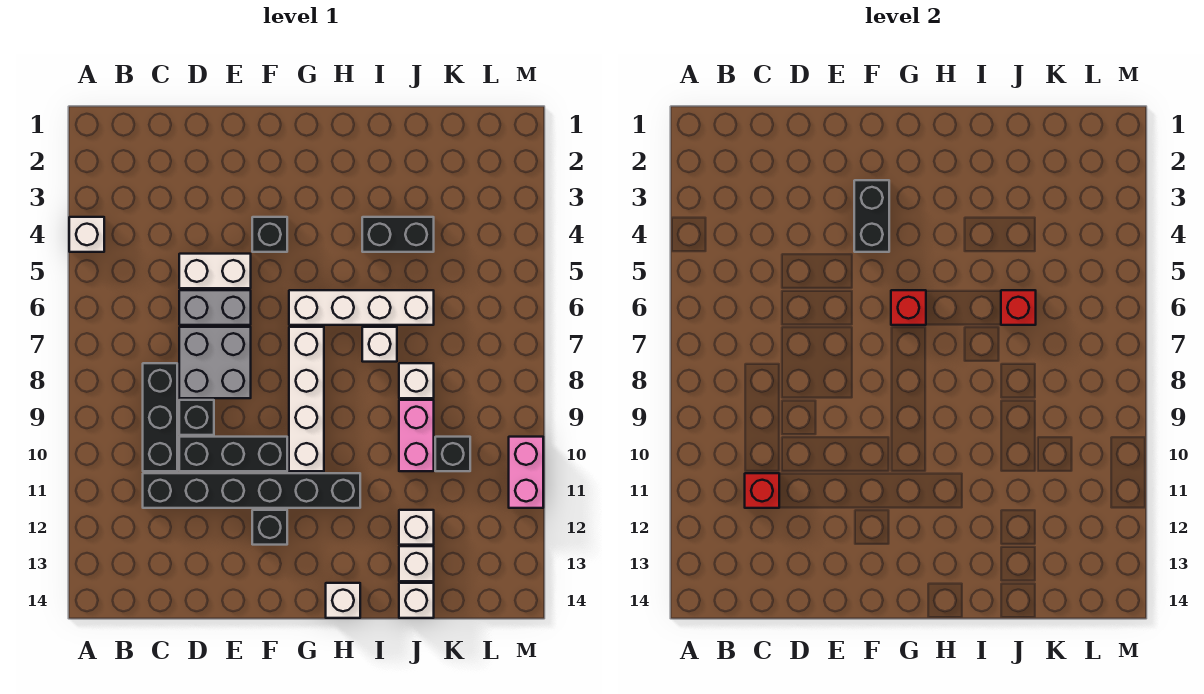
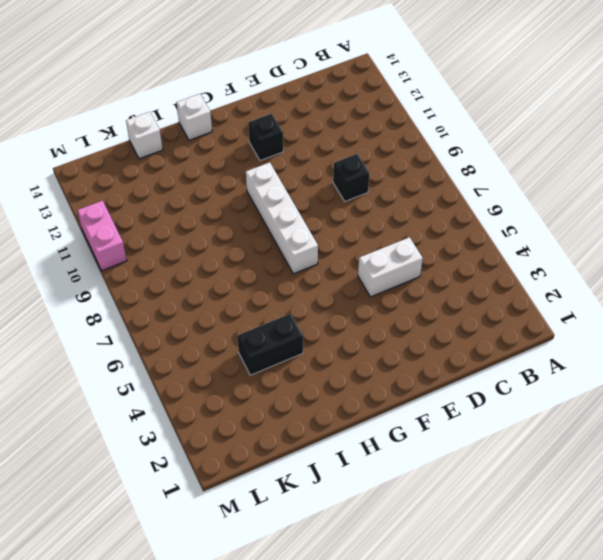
none -> white brick A4 level 1
none -> black brick C8:C10 level 1
none -> black brick C11:H11 level 1

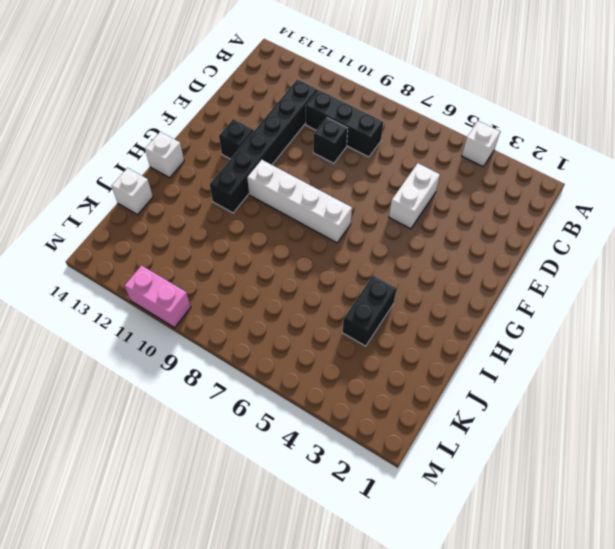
none -> grey brick D6:E6 level 1
none -> grey brick D7:E8 level 1
none -> black brick D10:F10 level 1

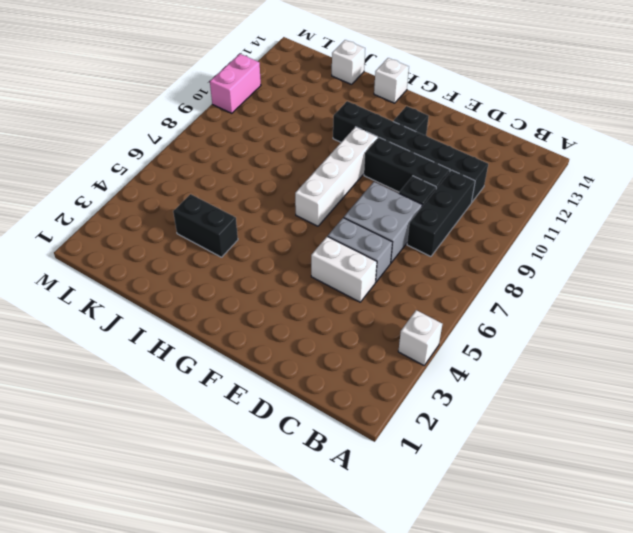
none -> black brick F4 level 1
none -> white brick G6:J6 level 1
none -> white brick I7 level 1

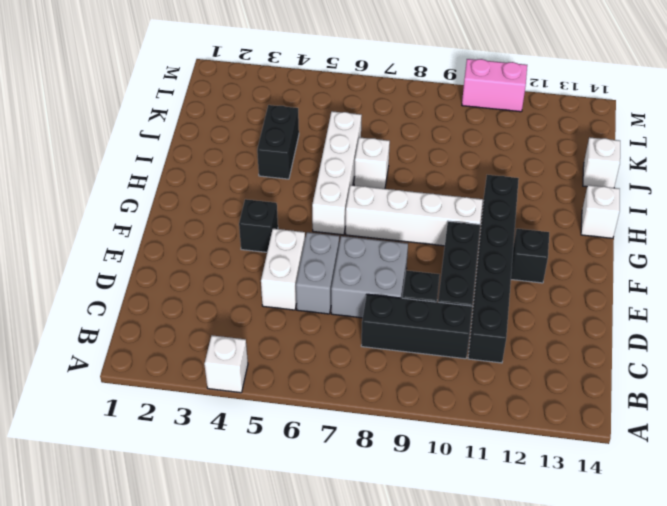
none -> white brick J8 level 1
none -> pink brick J9:J10 level 1
none -> white brick J12 level 1

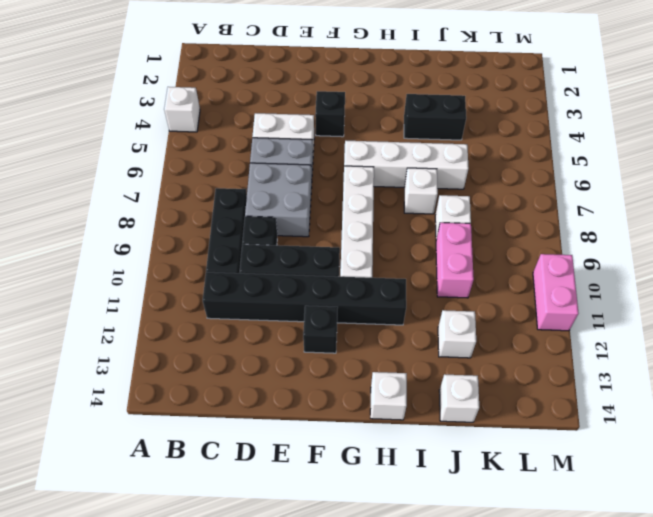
none -> white brick J13 level 1
none -> black brick K10 level 1
none -> red brick C11 level 2

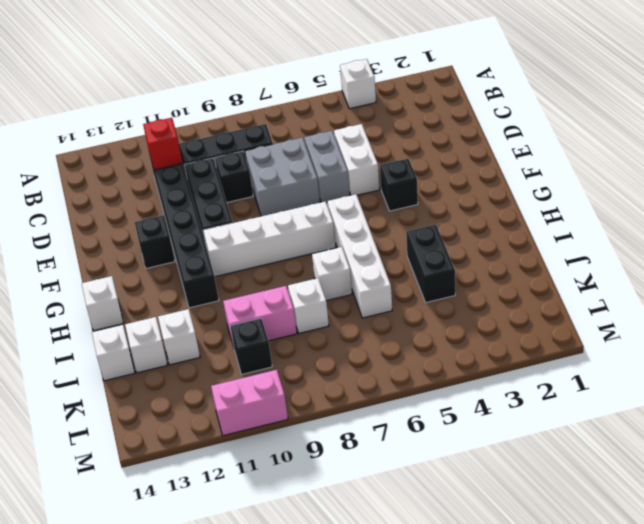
none -> black brick F3:F4 level 2
none -> red brick G6 level 2
none -> red brick J6 level 2

